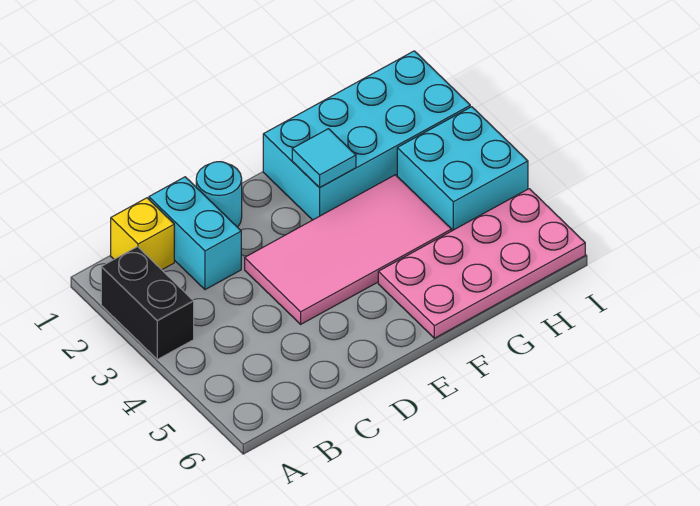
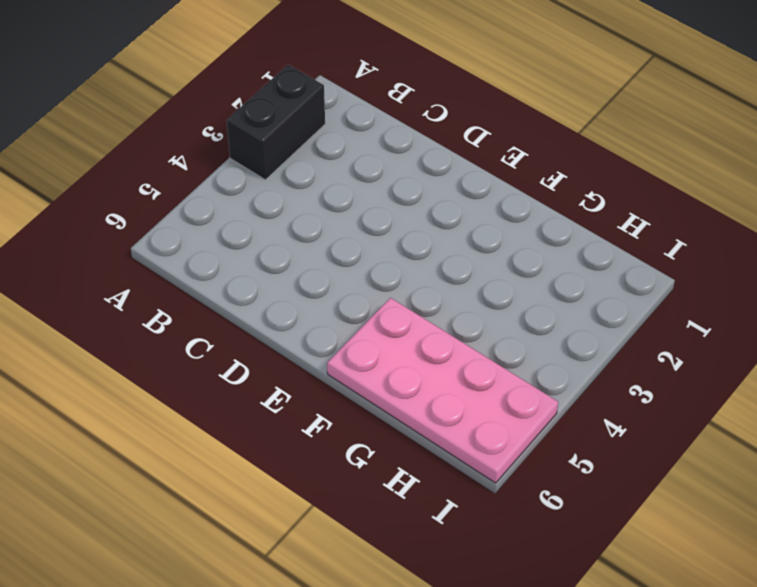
none -> yellow brick B1 level 1
none -> cyan brick C1:C2 level 1

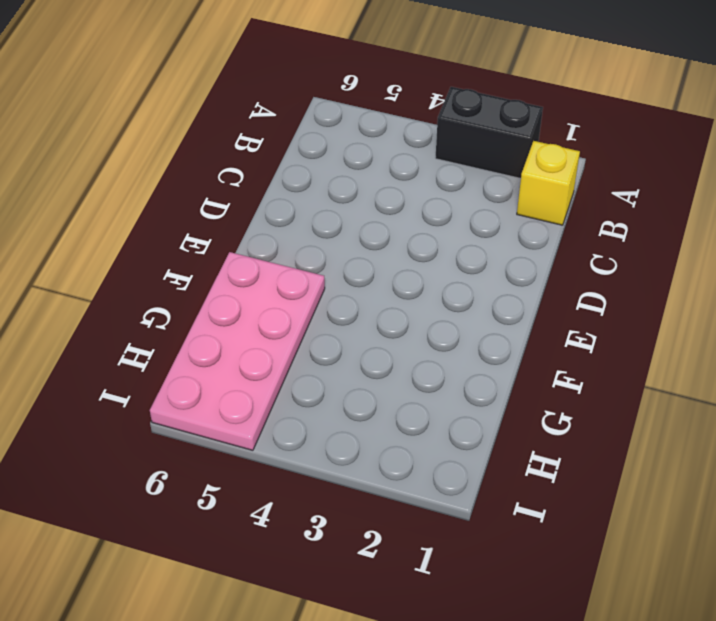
none -> cyan brick C1:C2 level 1
none -> cyan round brick D1 level 1

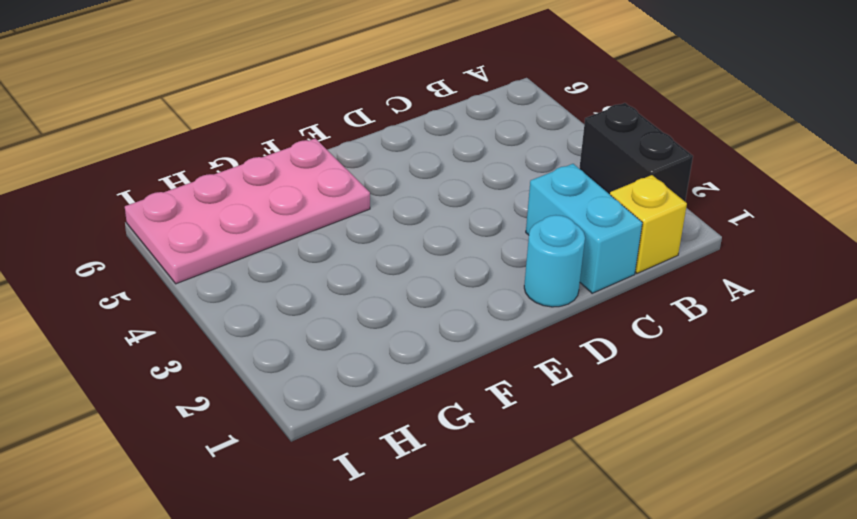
none -> pink tile D3:G4 level 1
none -> cyan brick F1:I2 level 1

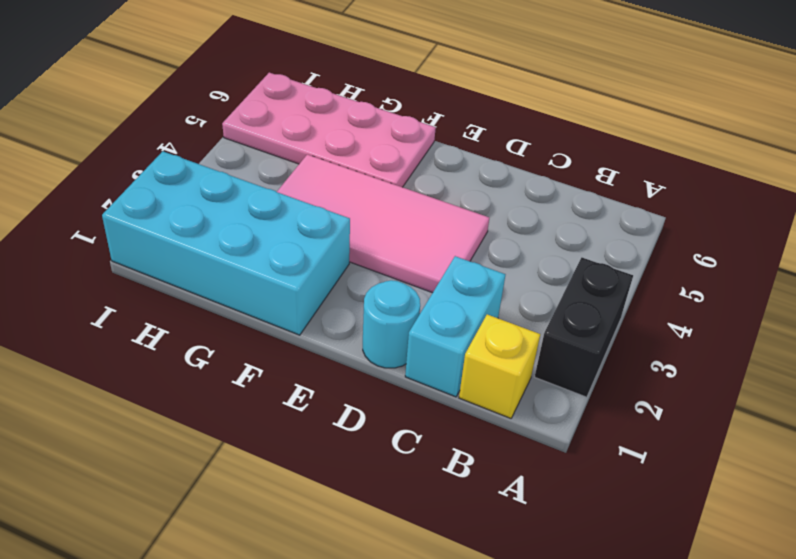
none -> cyan brick H3:I4 level 1
none -> cyan tile F2 level 2

